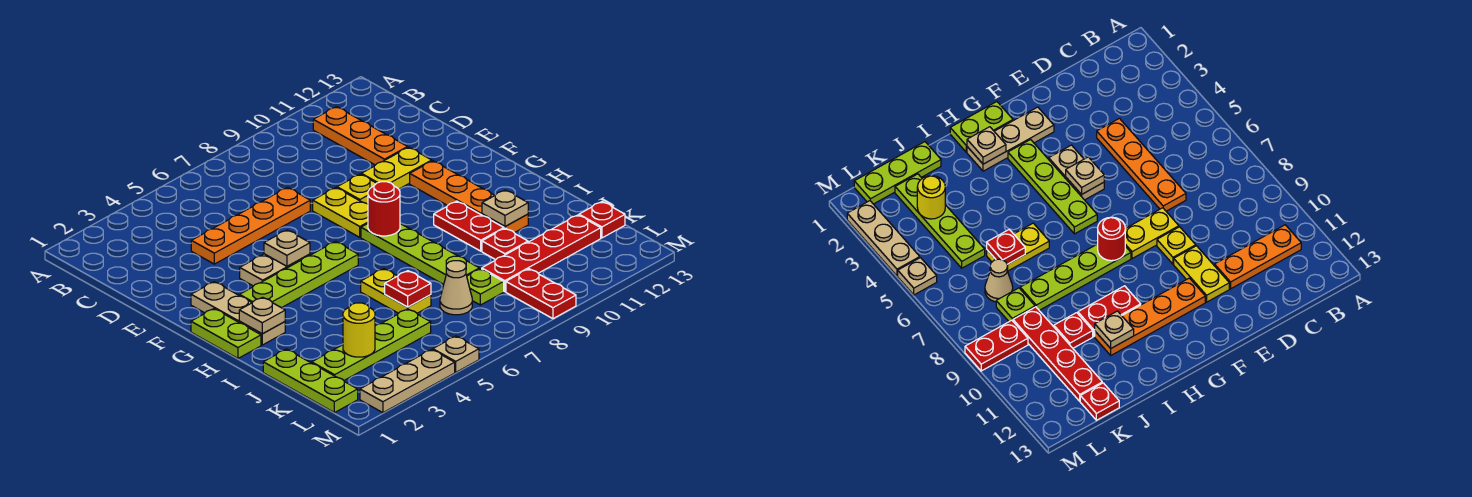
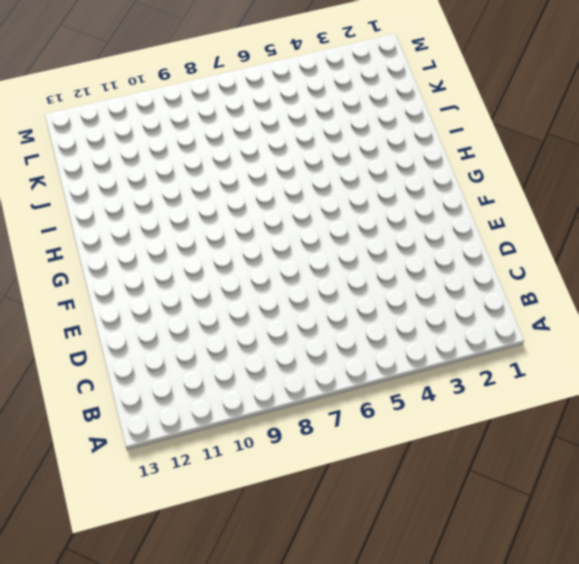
none -> orange plate B11:D11 level 1
none -> orange plate D4:D7 level 1
none -> yellow plate E8:F8 level 1

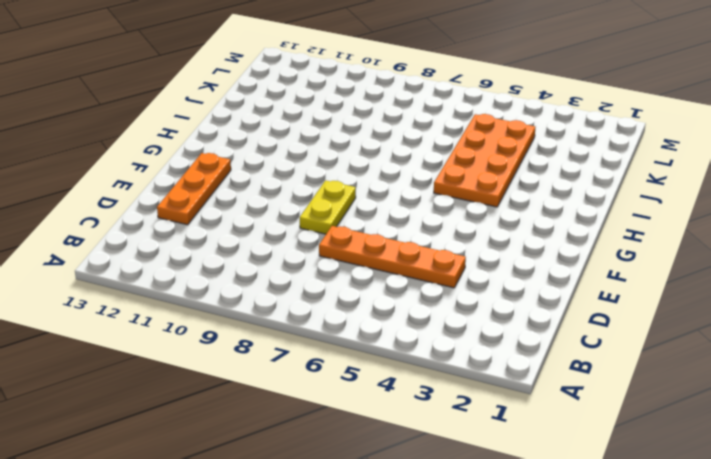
orange plate D12:F12 level 1 -> orange plate B11:D11 level 1
orange plate H4:K5 level 1 -> lime plate K2:K5 level 1
none -> yellow plate E9 level 1
none -> yellow plate E10:E11 level 1
none -> tan plate F2:H2 level 1

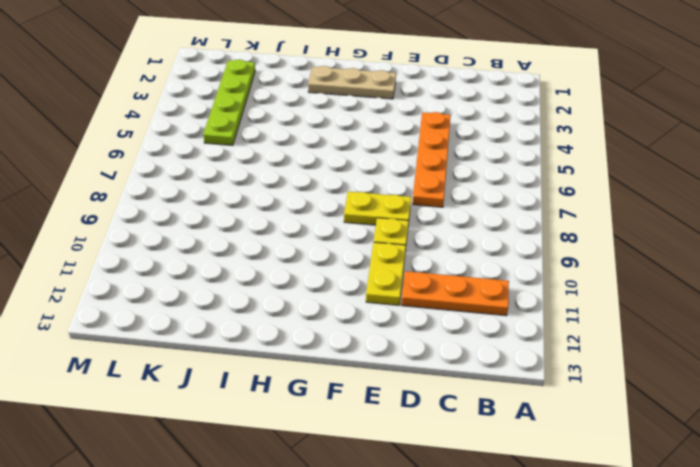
none -> tan plate F4:F5 level 1
none -> orange plate F11:I11 level 1
none -> lime plate G1:H1 level 1

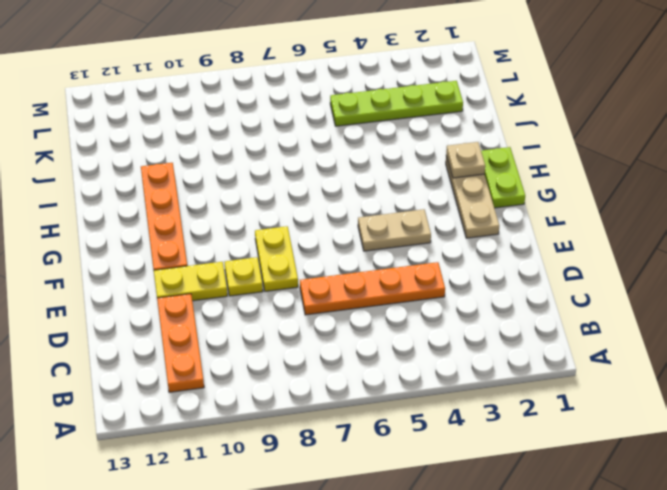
none -> lime plate G3:G6 level 1
none -> lime plate G8:J8 level 1
none -> red plate H10:I10 level 1

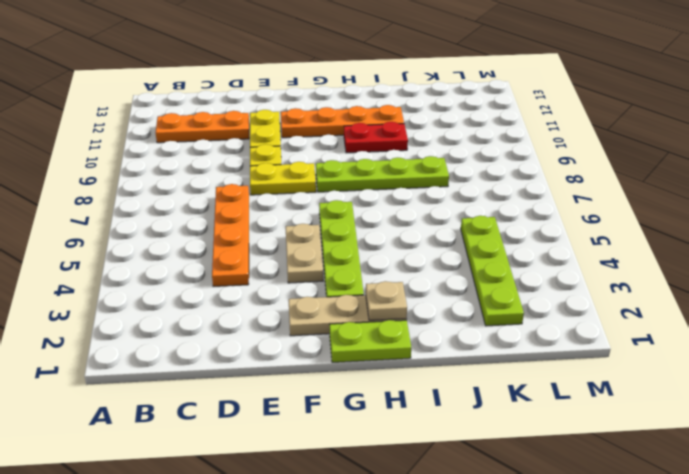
none -> yellow plate I6:J6 level 1
none -> lime plate J1:L1 level 1
none -> red plate J10 level 1

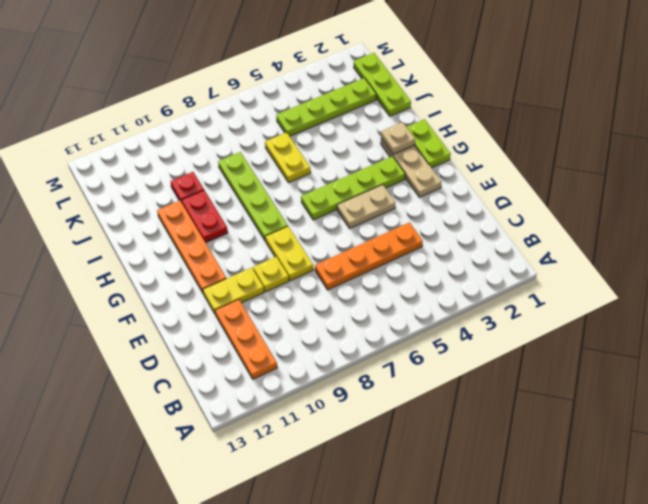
none -> tan cone K7 level 1
none -> lime plate K8 level 1
none -> red plate K9:K12 level 1

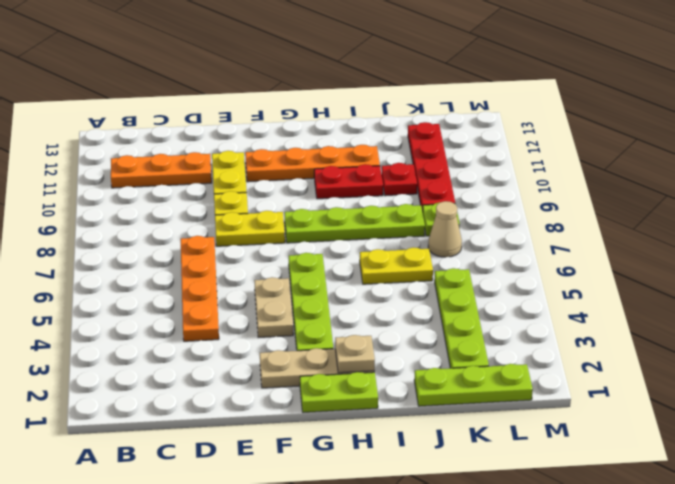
none -> red plate K13 level 1
none -> red plate L9:M9 level 1
none -> tan plate M2:M4 level 1

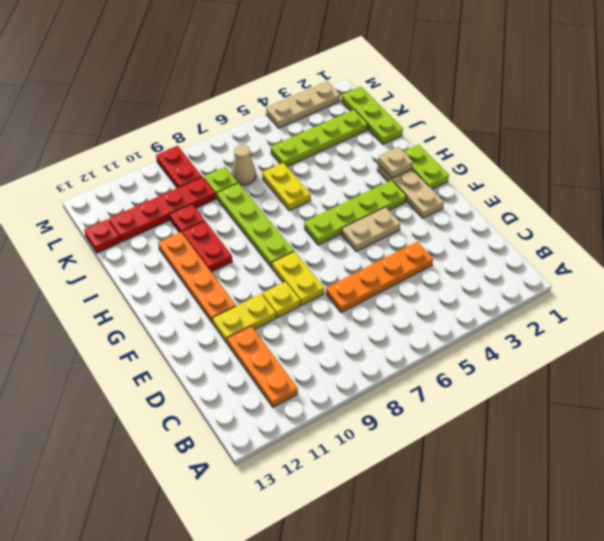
none -> tan plate M5 level 1
none -> tan plate F5 level 2
none -> red round brick G8 level 2

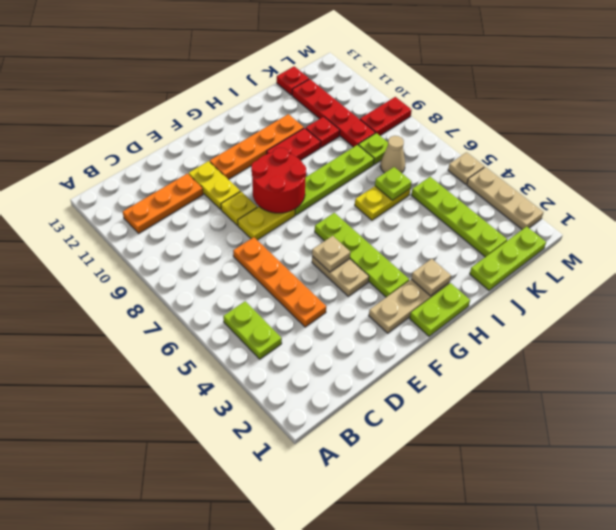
lime plate B4:B5 level 1 -> none
red round brick F8:G9 level 2 -> red round brick G8 level 2
lime plate J6 level 2 -> red plate J6 level 2
none -> tan plate I11 level 2
none -> yellow round brick K3 level 2

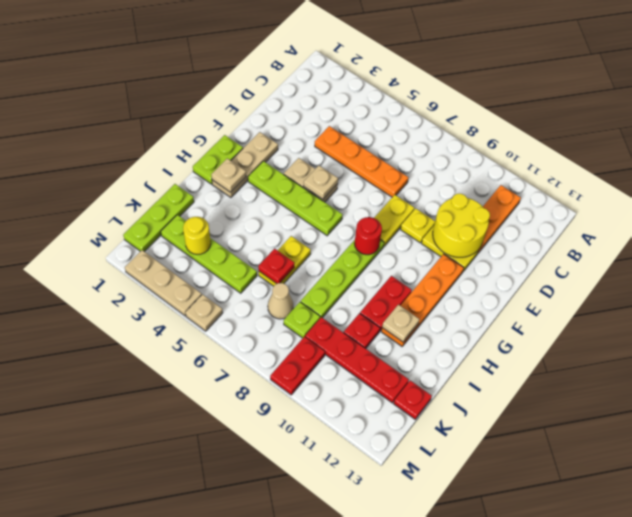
yellow round brick D10:E11 level 2 -> none

